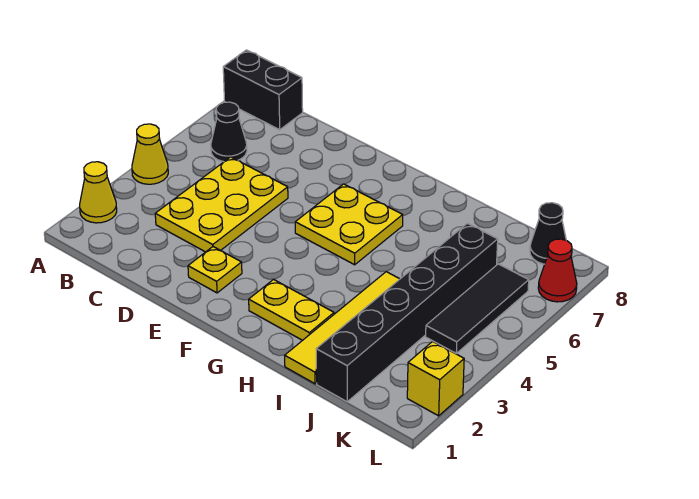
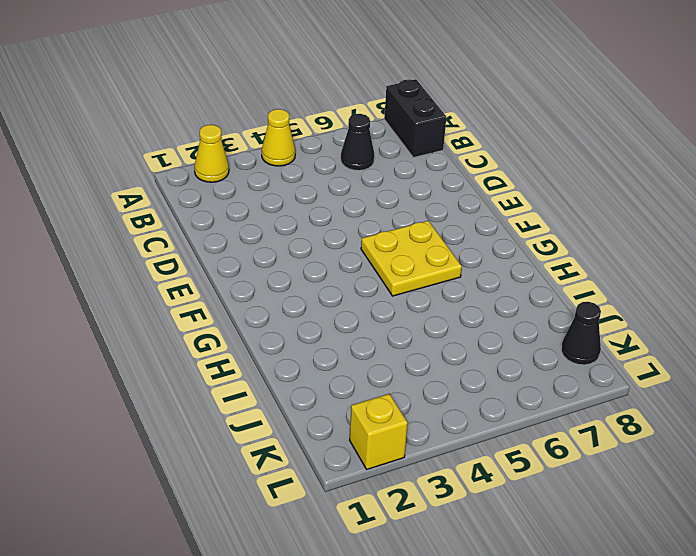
none -> yellow plate C3:D5 level 1
none -> yellow plate E2 level 1
none -> yellow plate G2:H2 level 1

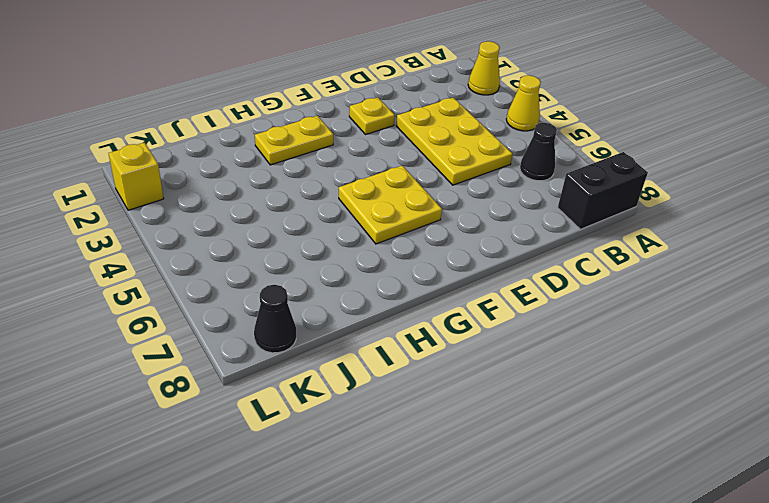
none -> yellow tile I1:I4 level 1
none -> black brick J1:J6 level 1
none -> black tile K4:K6 level 1

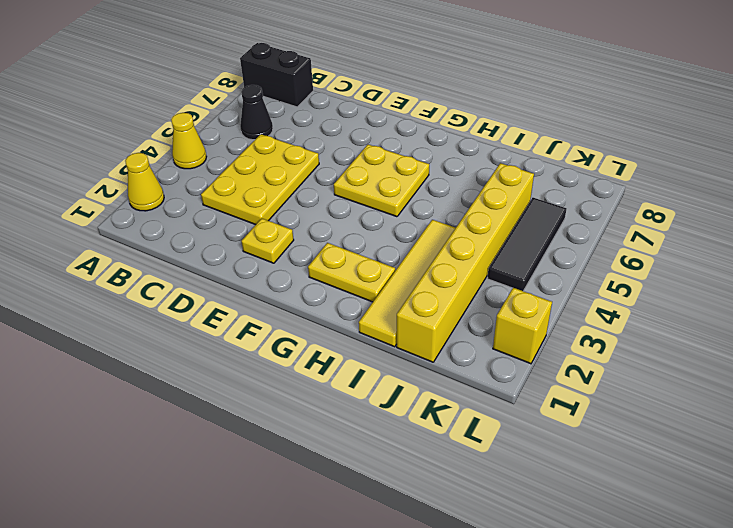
yellow brick J1:J6 level 1 -> black brick J1:J6 level 1
none -> black cone K8 level 1
none -> red cone L7 level 1

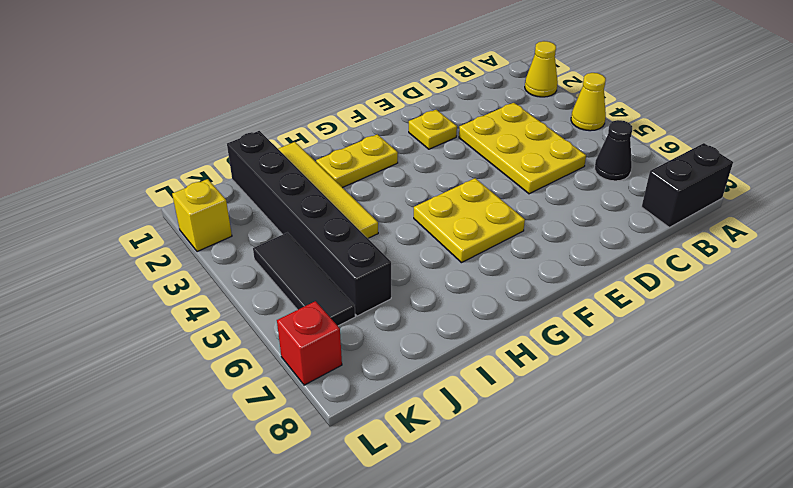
red brick L7 level 1 -> red cone L7 level 1
none -> black cone K8 level 1

